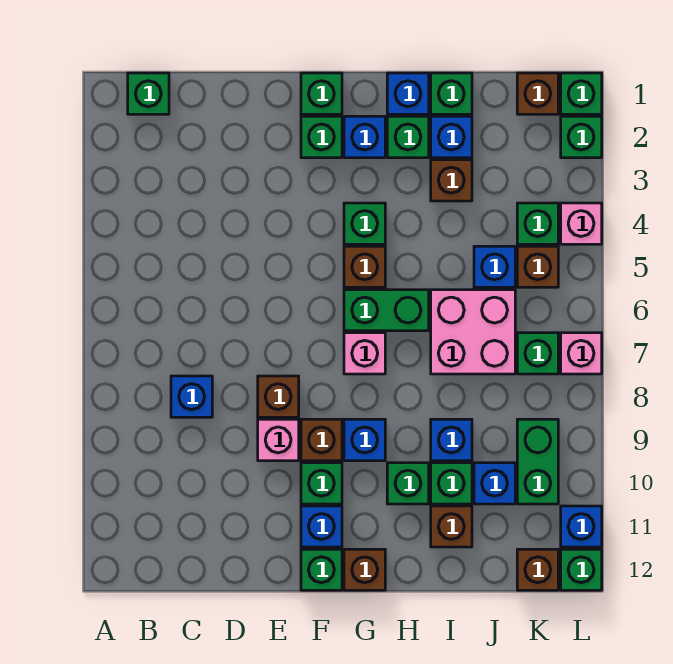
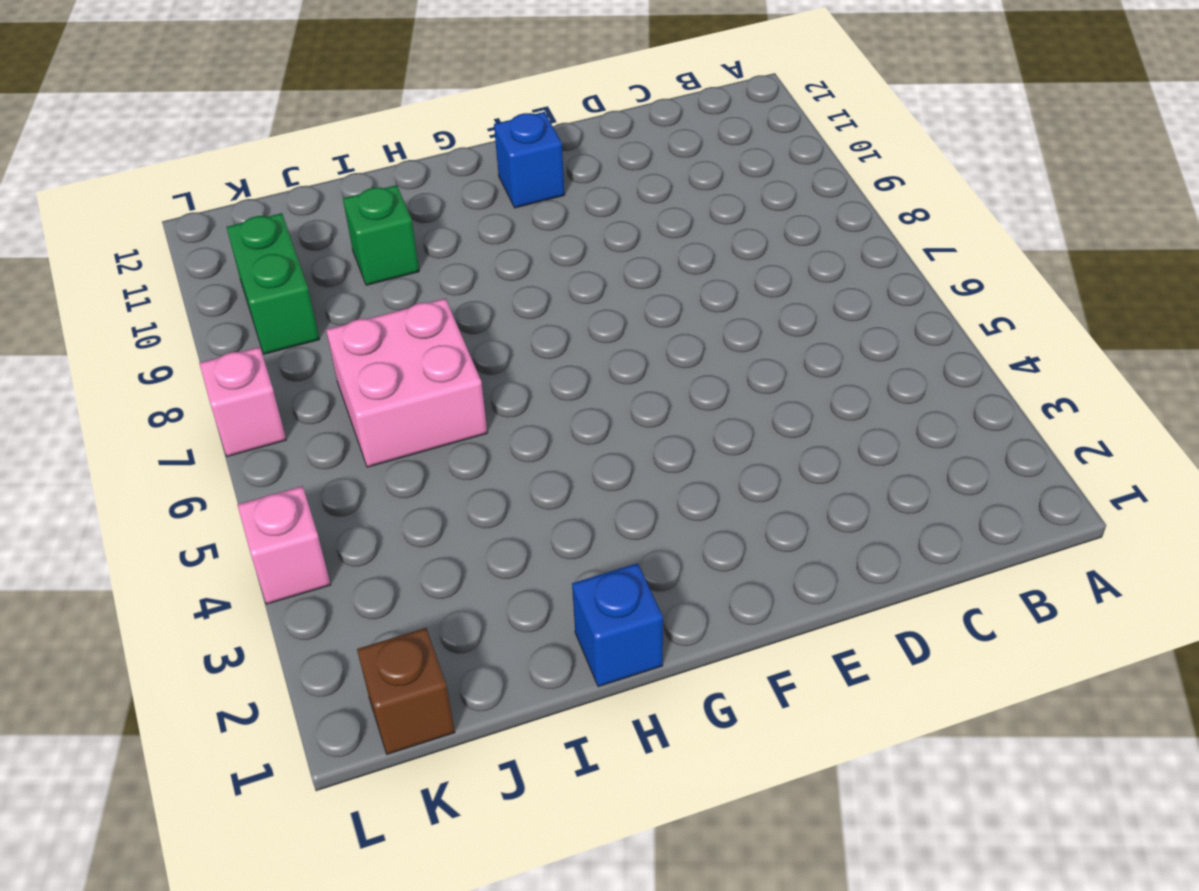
none -> green brick B1 level 1
none -> blue brick C8 level 1
none -> brown brick E8 level 1
none -> pink brick E9 level 1

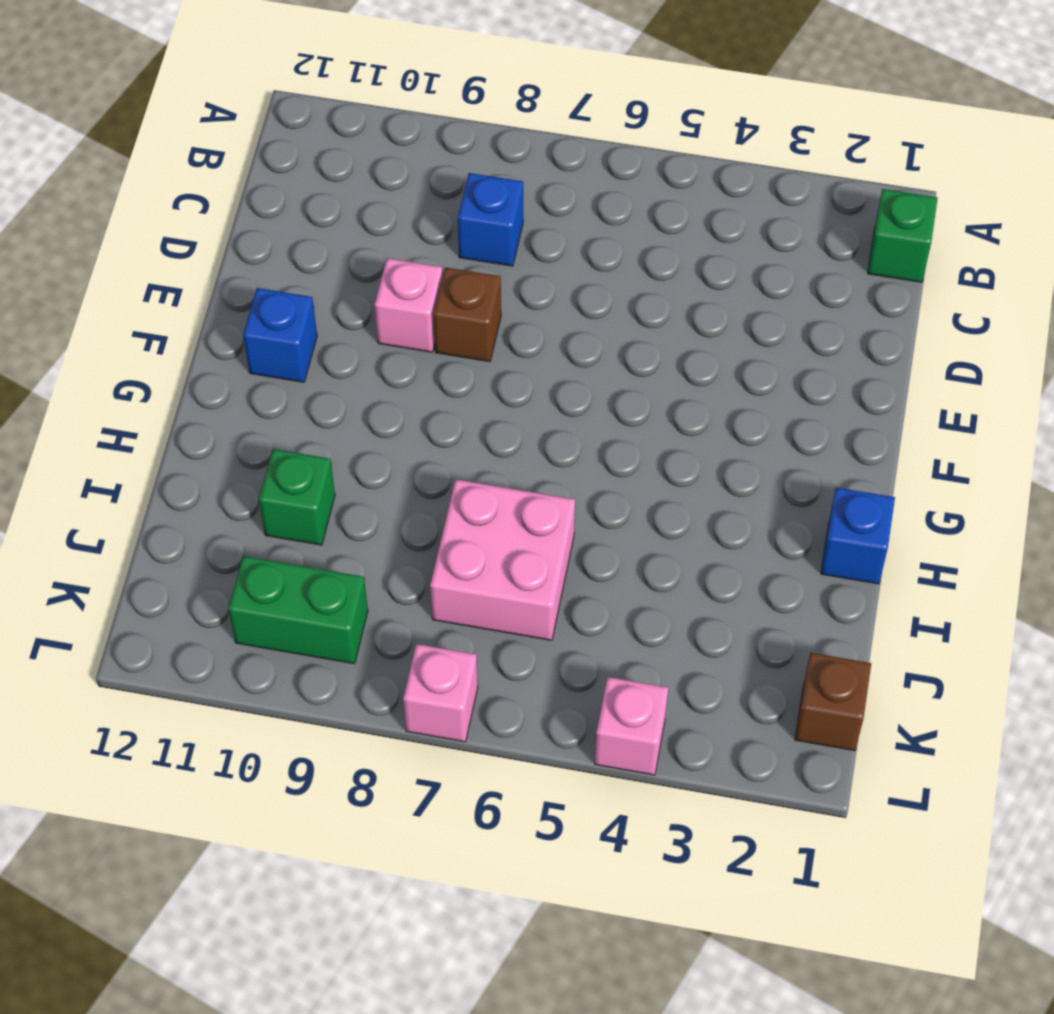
none -> green brick F1 level 1
none -> green brick F2 level 1
none -> brown brick F9 level 1
none -> green brick F10 level 1

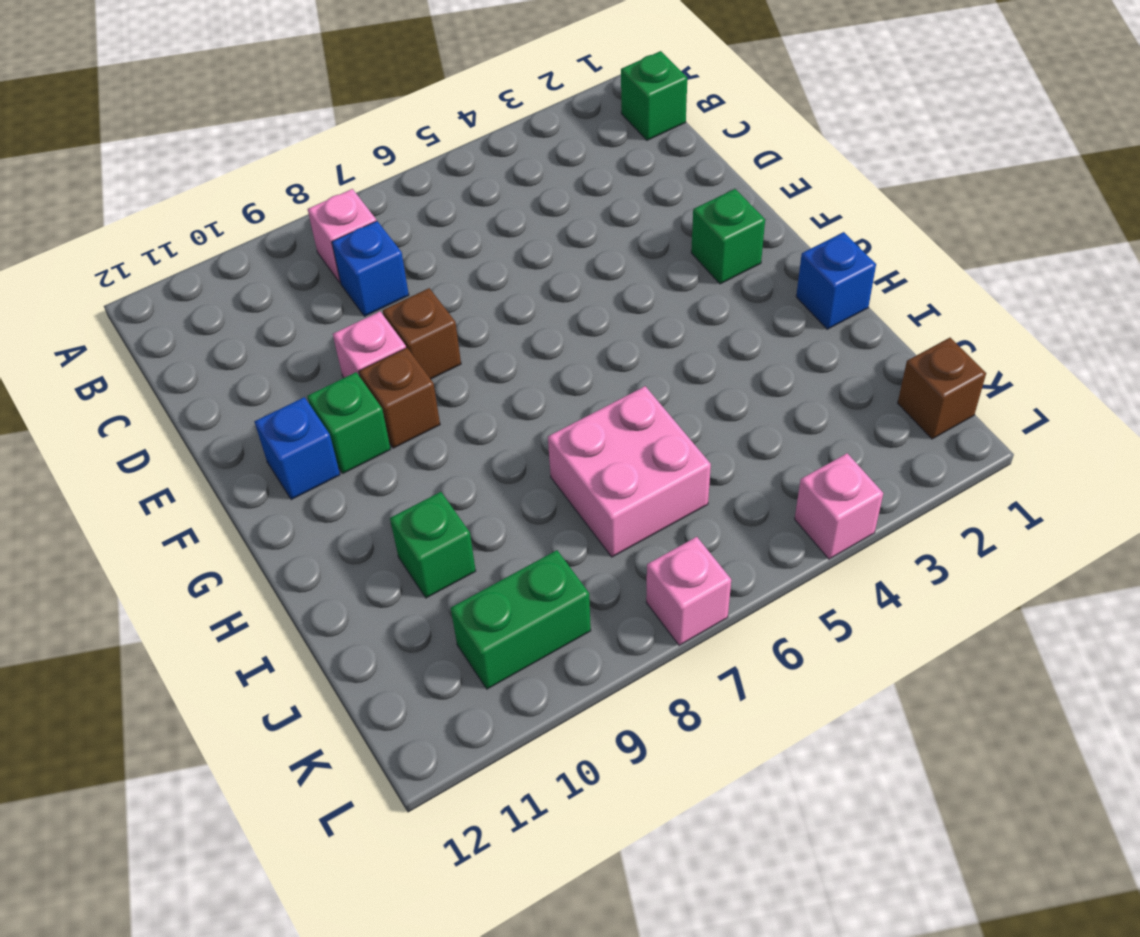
pink brick B8 level 1 -> pink brick G7 level 1
none -> green brick F1 level 1
none -> green brick F12 level 1
none -> blue brick G2 level 1
none -> green brick G4 level 1

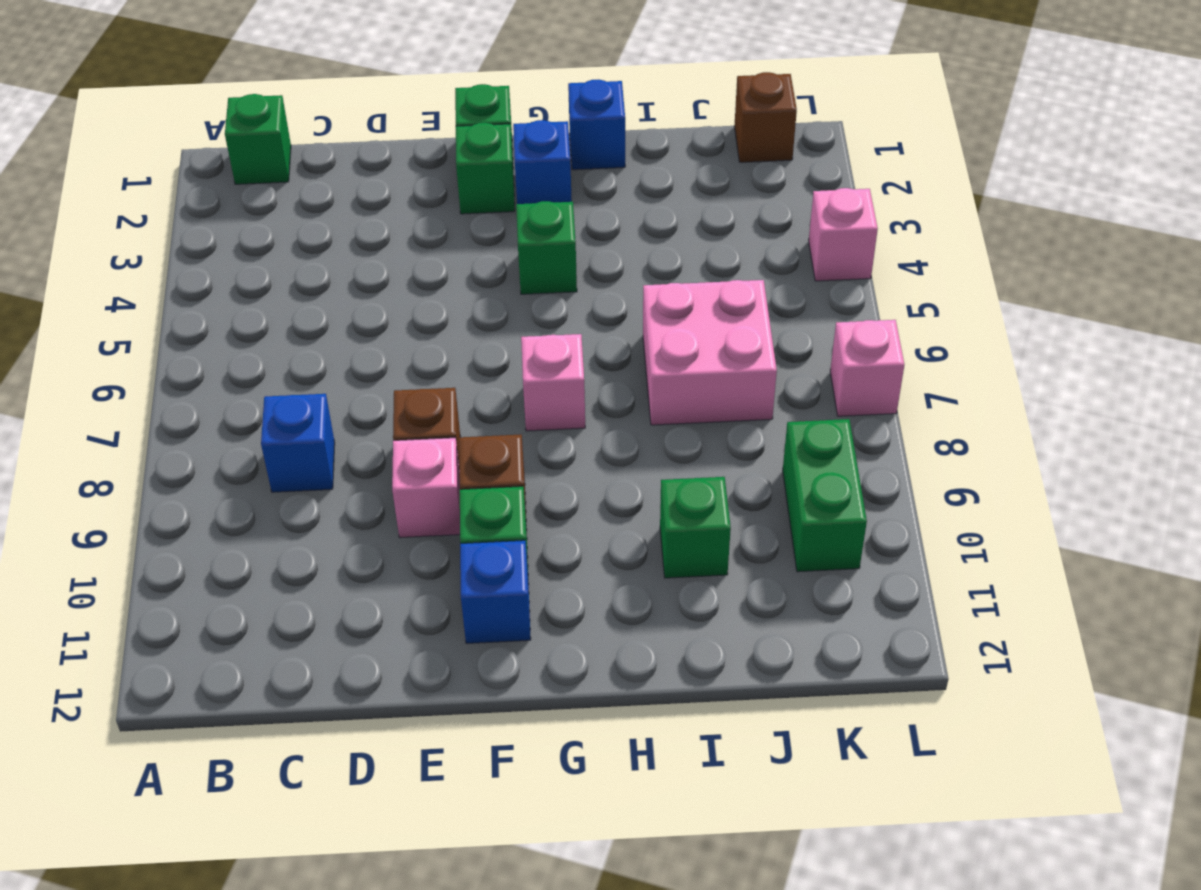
none -> green brick F12 level 1
none -> brown brick G5 level 1
none -> green brick G6:H6 level 1
none -> blue brick G9 level 1

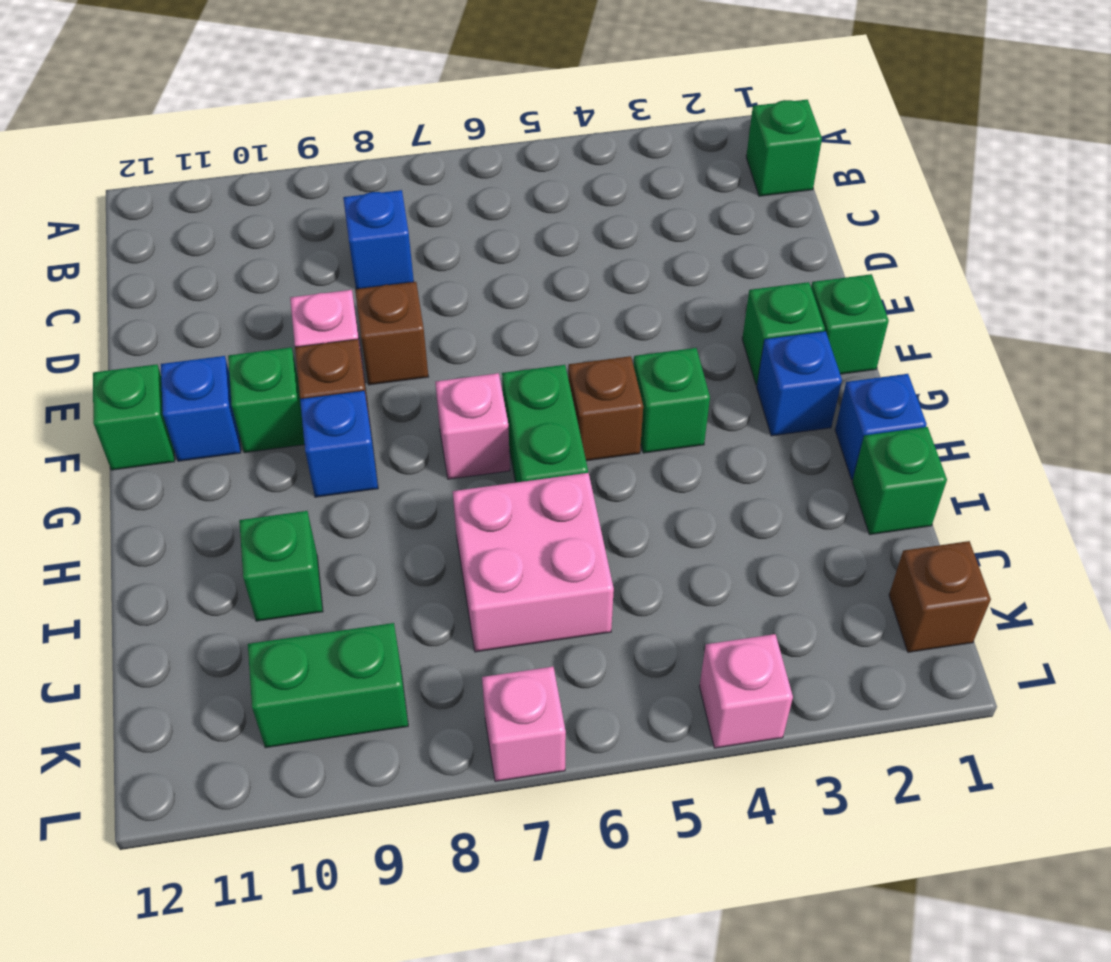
none -> brown brick G12 level 1
none -> green brick H2 level 1
none -> green brick H10 level 1
none -> blue brick I2 level 1

